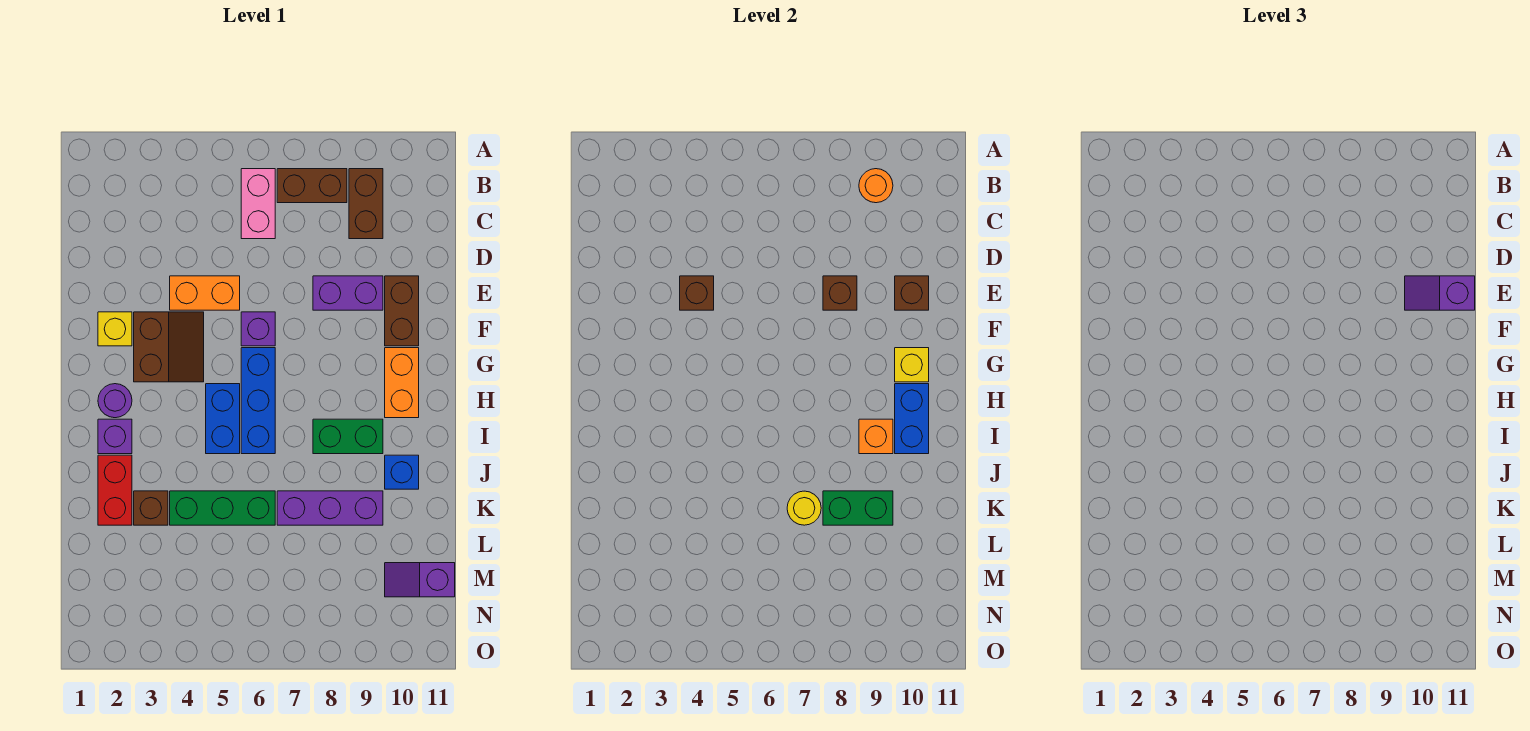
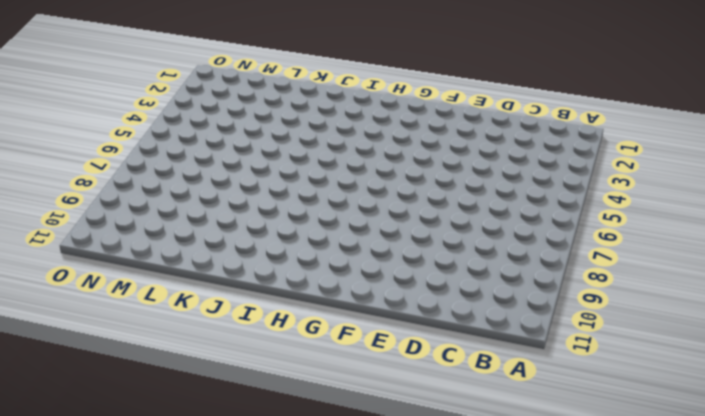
none -> pink brick B6:C6 level 1
none -> brown brick B7:B8 level 1
none -> brown brick B9:C9 level 1
none -> orange brick E4:E5 level 1

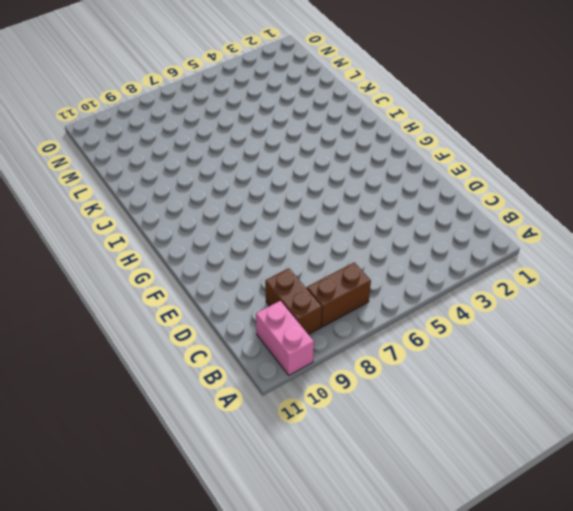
pink brick A10:B10 level 1 -> pink brick B6:C6 level 1
none -> orange brick E4:E5 level 1
none -> purple brick E8:E9 level 1
none -> brown brick E10:F10 level 1
none -> yellow brick F2 level 1

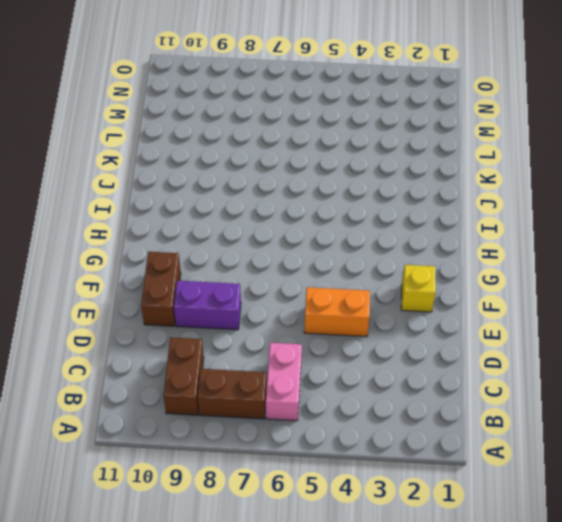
none -> brown slope F3:G4 level 1 top 3
none -> purple brick F6 level 1
none -> blue brick G6:I6 level 1
none -> orange brick G10:H10 level 1

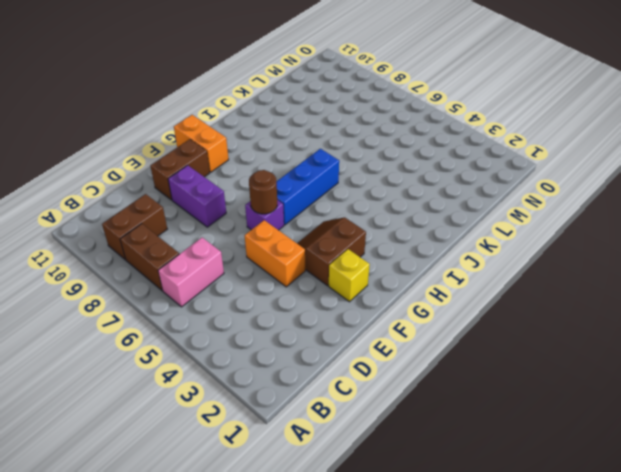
brown round brick F6 level 2 -> none
orange brick G10:G11 level 1 -> orange brick G10:H10 level 1
none -> purple round brick H2 level 1
none -> blue brick H5:I5 level 1
none -> purple brick I2 level 1
none -> green brick I8:I9 level 1

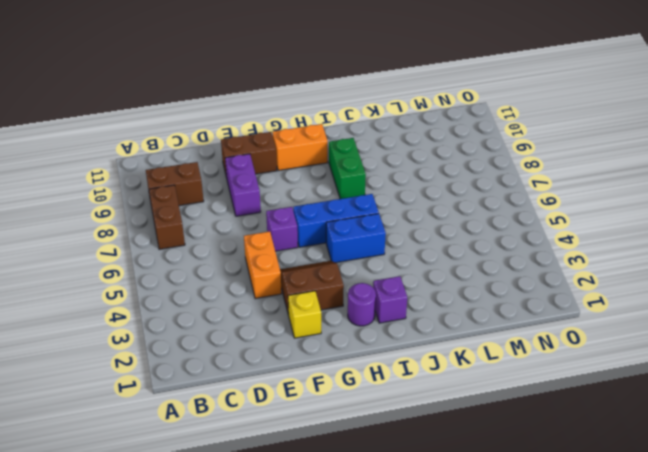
none -> pink brick B6:C6 level 1
none -> red brick J2:K2 level 1
none -> blue brick J10 level 1
none -> brown brick K3 level 1

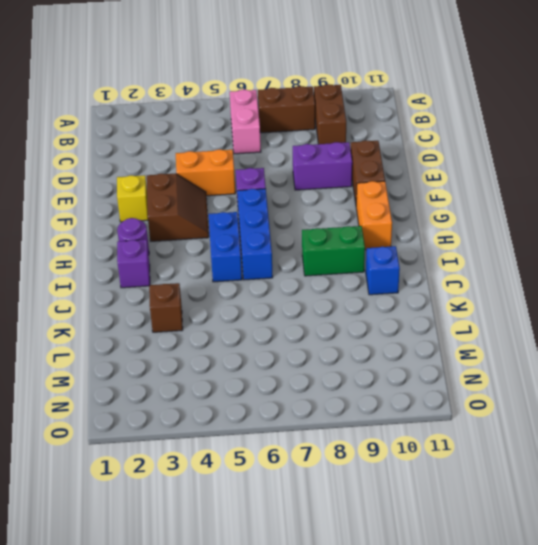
none -> red brick J2:K2 level 1
none -> green brick K4:K6 level 1
none -> purple brick K7:K9 level 1
none -> purple slope M10:M11 level 1 top 11

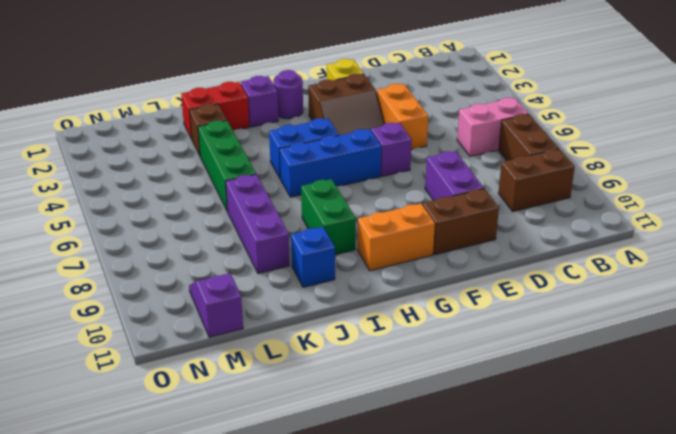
none -> orange round brick B9 level 2
none -> brown brick E4 level 2
none -> brown brick E8 level 2
none -> brown brick E10 level 2

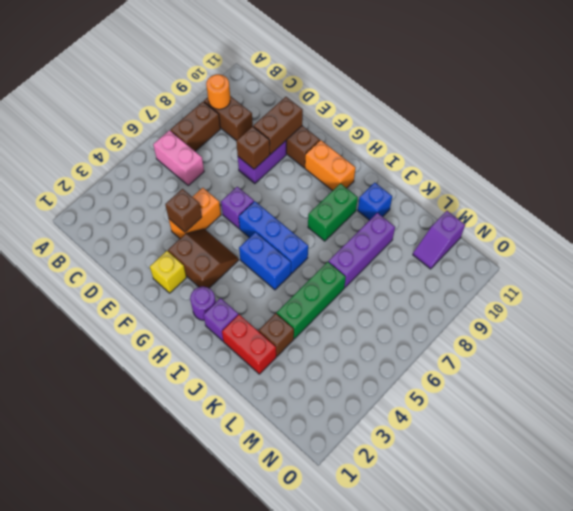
brown brick E9:E10 level 2 -> brown brick E10 level 2
none -> yellow brick G10 level 2
none -> blue brick H10:I10 level 2
none -> orange brick I9 level 2
none -> yellow round brick K7 level 2

